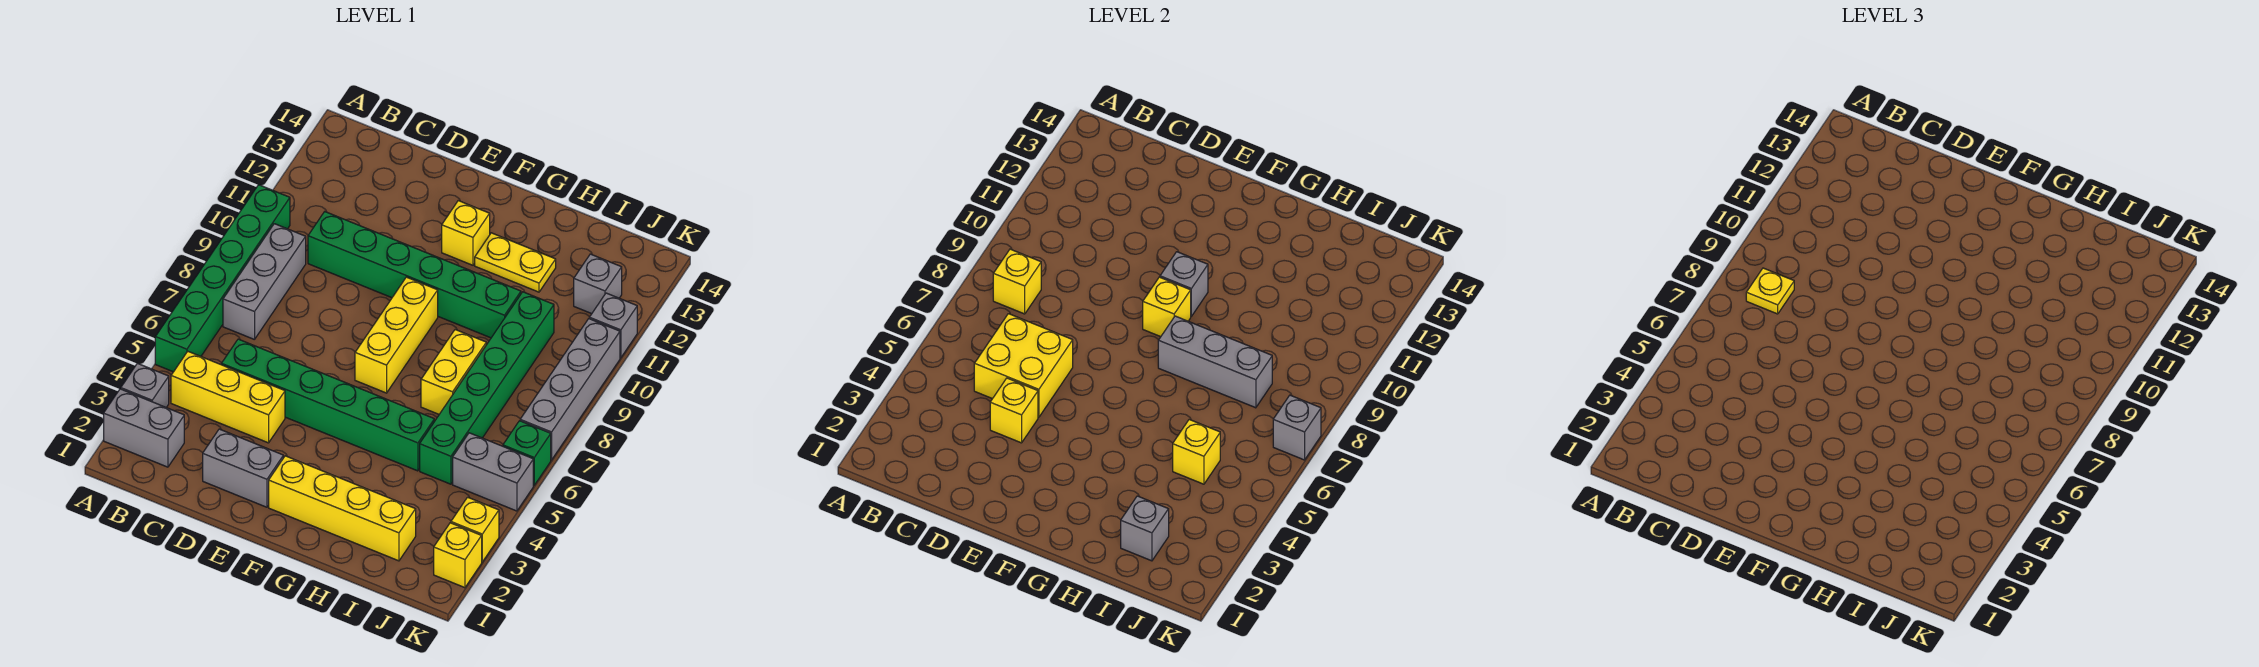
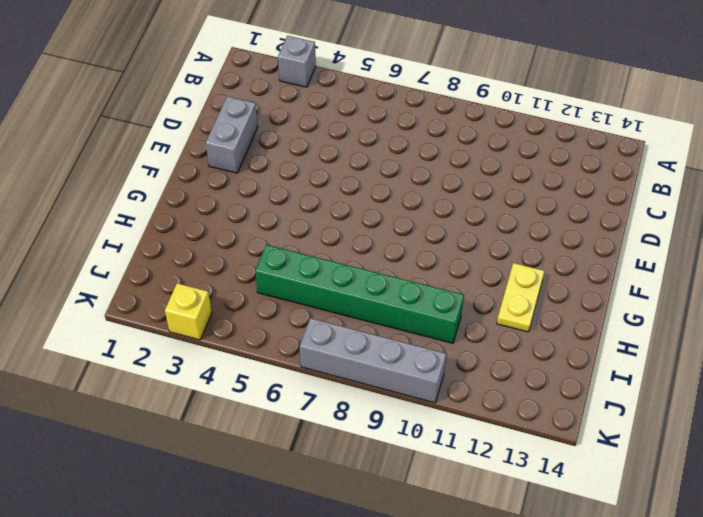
none -> grey brick A2:B2 level 1
none -> green brick A5:A10 level 1
none -> yellow brick B4:D4 level 1
none -> grey brick B7:B9 level 1

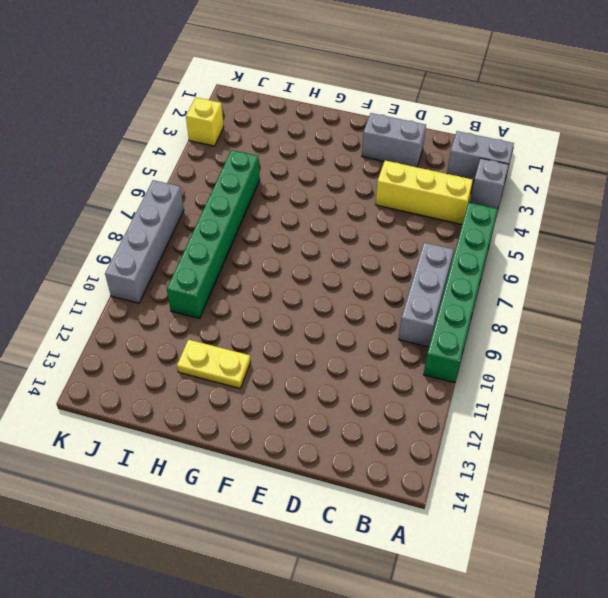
none -> green brick C5:H5 level 1
none -> green brick C10:H10 level 1
none -> yellow brick F2:I2 level 1
none -> yellow brick F7:F9 level 1

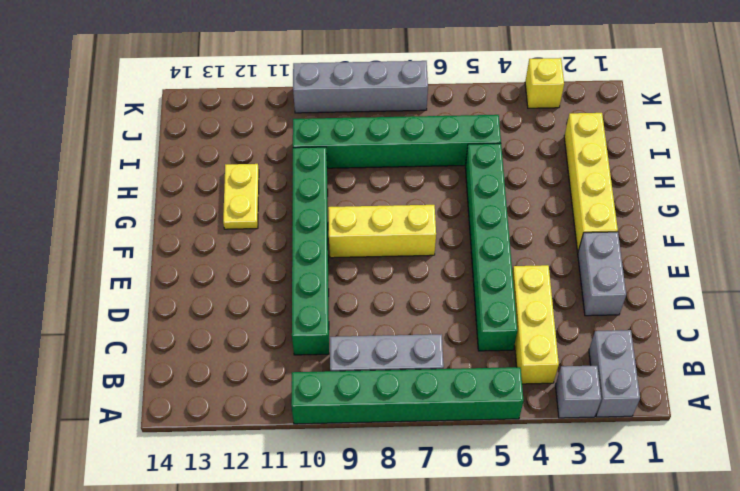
none -> yellow brick F12 level 1
none -> yellow brick H7:H8 level 1
none -> grey brick J5:K5 level 1
none -> grey brick J12 level 1

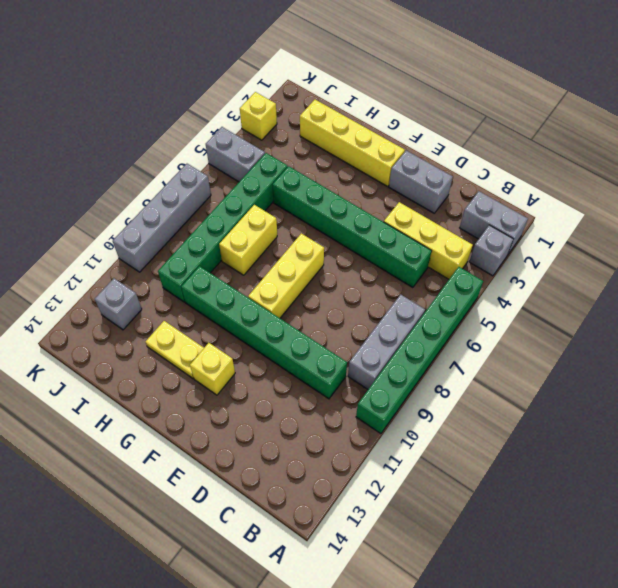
none -> yellow brick K2 level 1
none -> green brick K6 level 1
none -> grey brick K11 level 1
none -> yellow brick B8 level 2

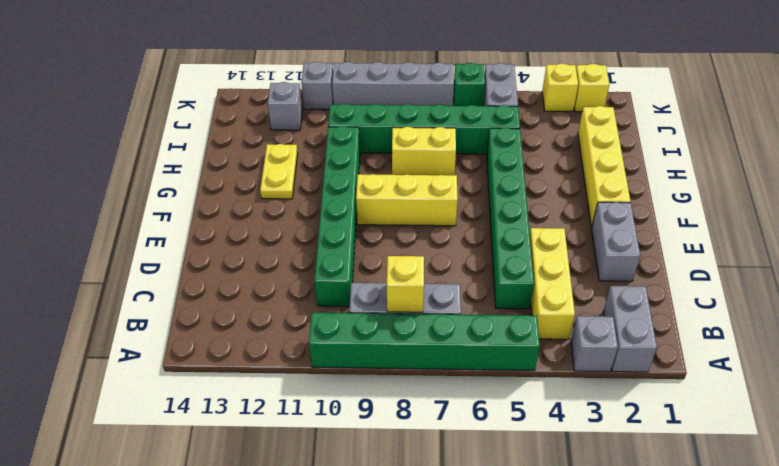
none -> yellow brick F12 level 1
none -> yellow brick C5:D6 level 2
none -> yellow brick D4 level 2
none -> yellow brick F9 level 2

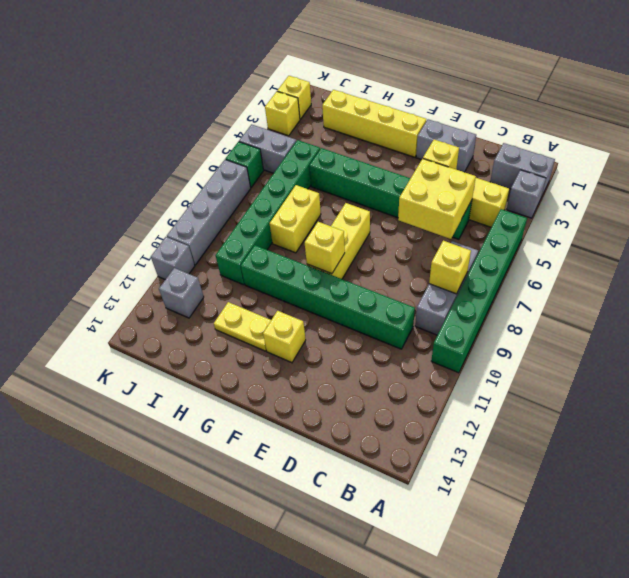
none -> grey brick F10 level 2
none -> grey brick G8:I8 level 2
none -> grey brick I2 level 2
none -> yellow brick I5 level 2

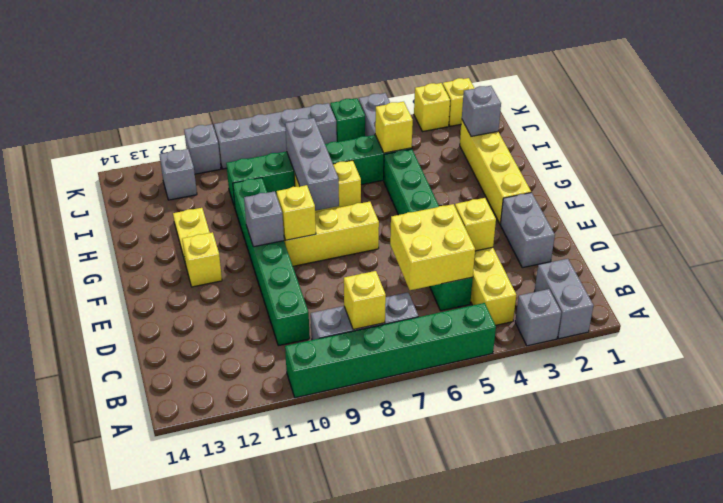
none -> grey brick K7 level 2
none -> yellow plate B8 level 3

